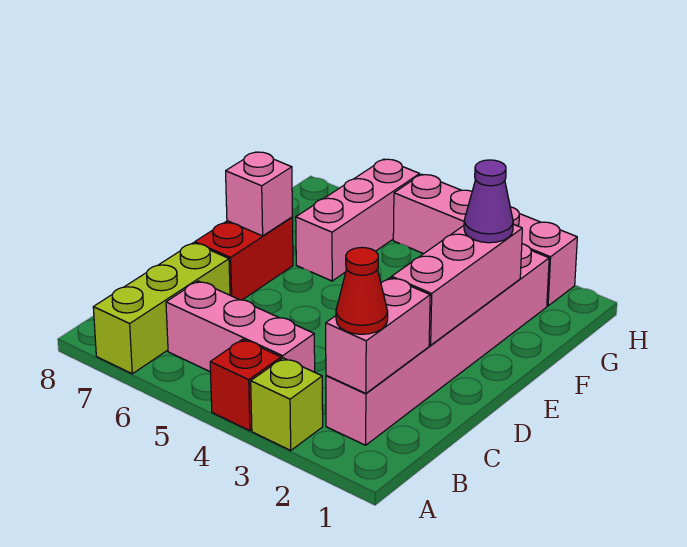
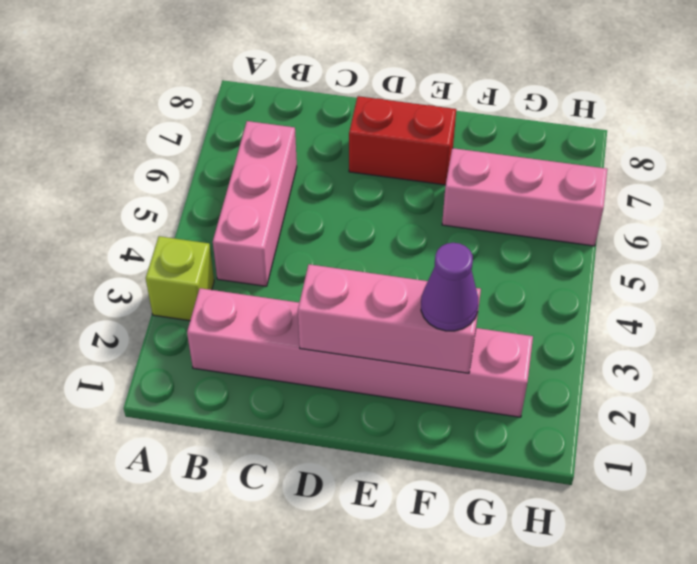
none -> red brick A4 level 1
none -> lime brick A7:C7 level 1
none -> pink brick H2:H5 level 1

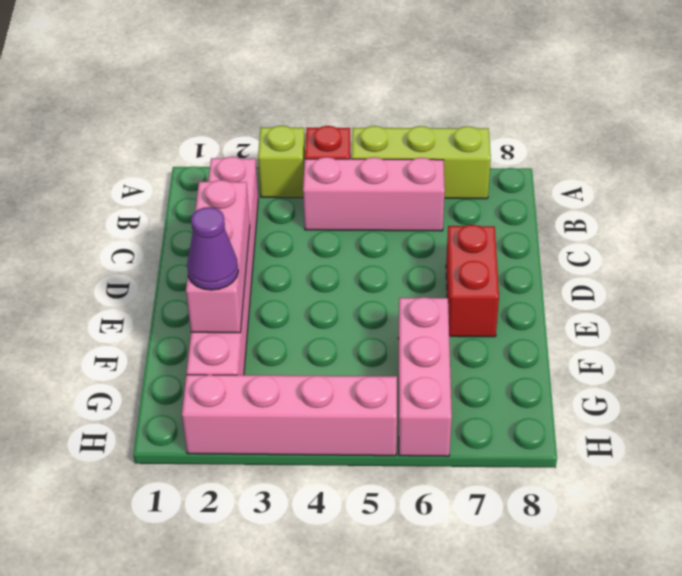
lime brick A5:A7 level 1 -> lime brick A7:C7 level 1
none -> pink brick B2:C2 level 2
none -> pink brick E7 level 2
none -> red cone B2 level 3

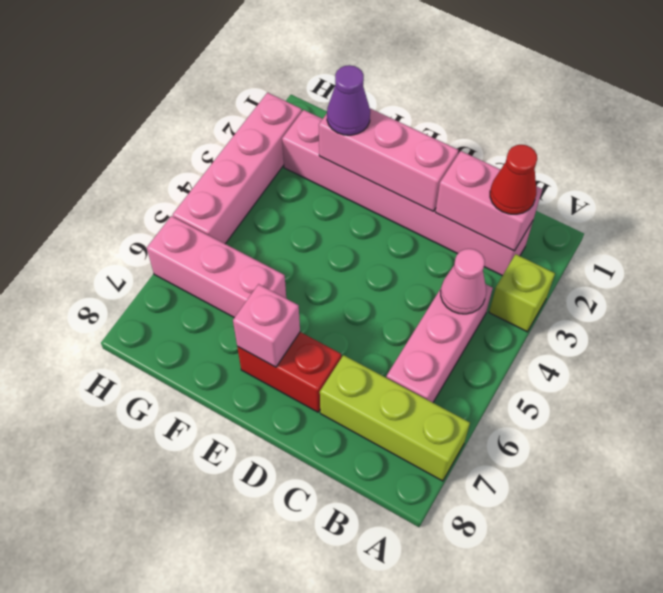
pink cone B4 level 2 -> none
none -> red brick A4 level 1

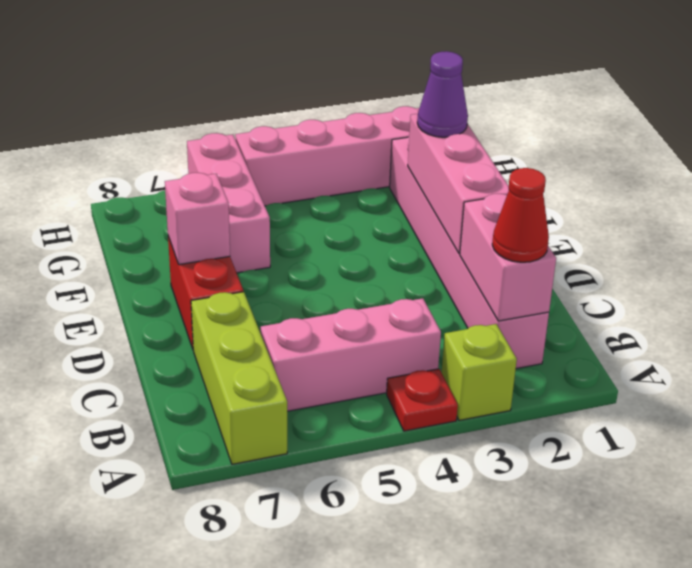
red plate A4 level 1 -> red brick A4 level 1

